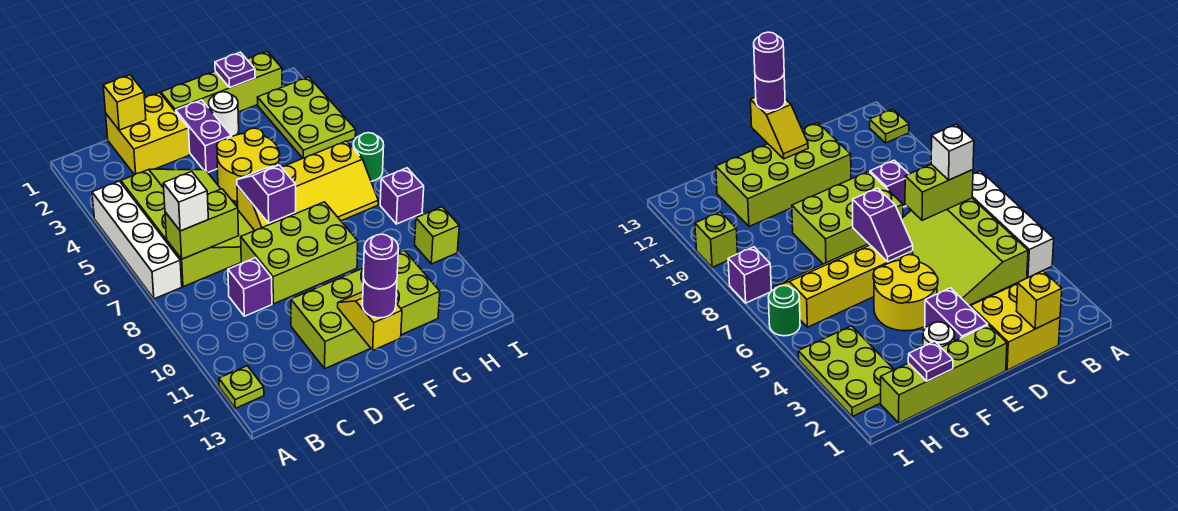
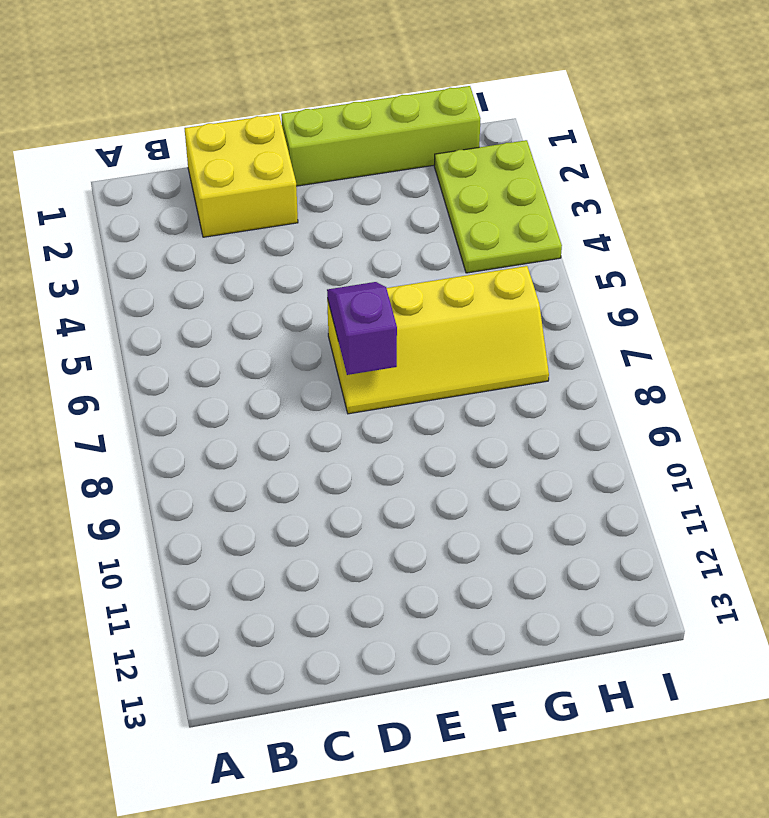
none -> white brick A4:A7 level 1
none -> lime plate A12 level 1
none -> lime slope B4:D7 level 1 top B

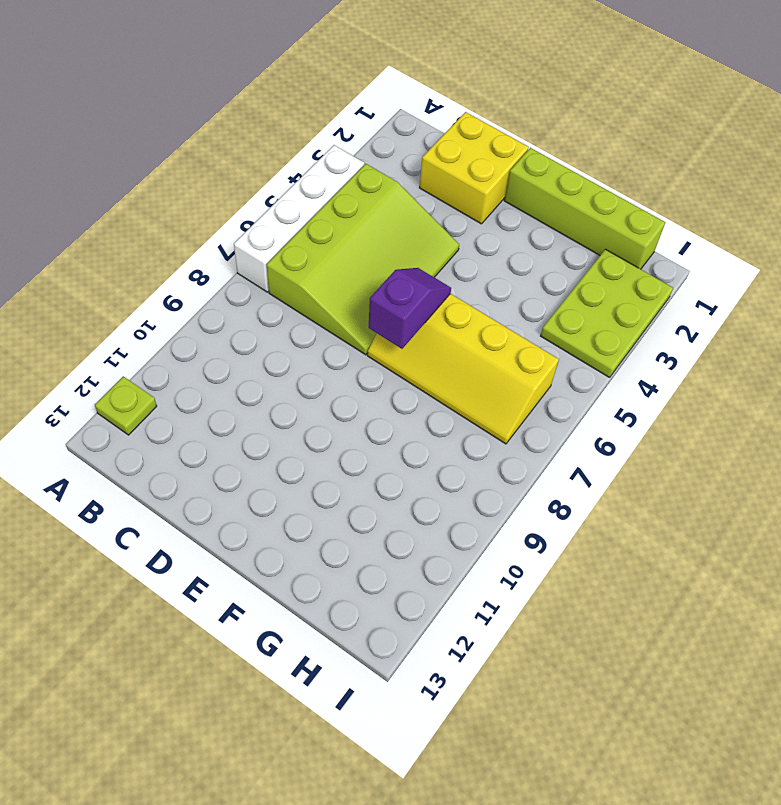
none -> purple brick C9 level 1
none -> lime brick D8:F9 level 1
none -> lime brick D11:G12 level 1

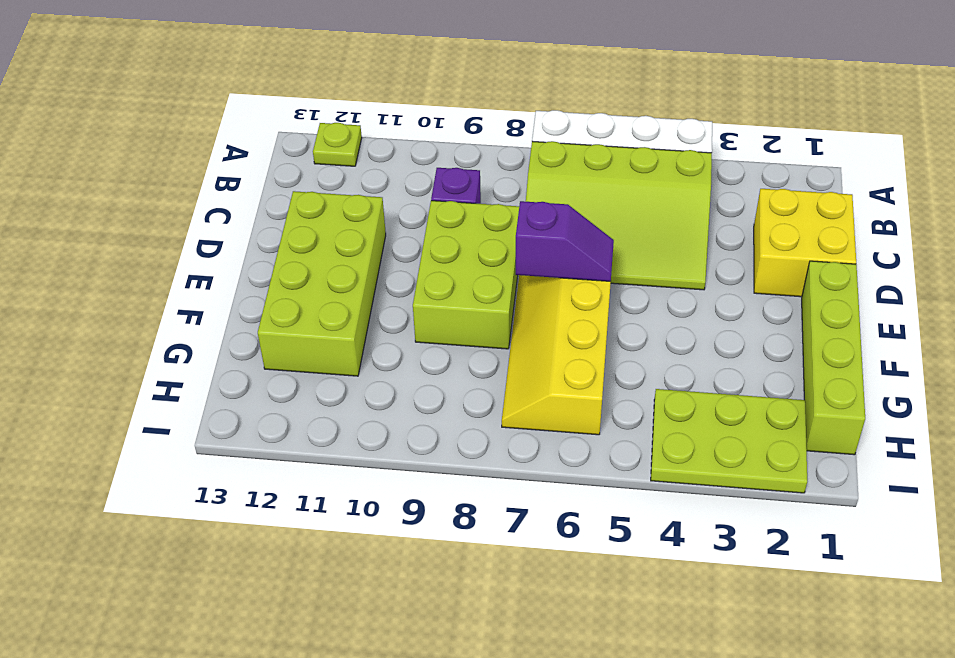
none -> purple brick E2:E3 level 1
none -> yellow round brick E4:F5 level 1
none -> white round brick F2 level 1

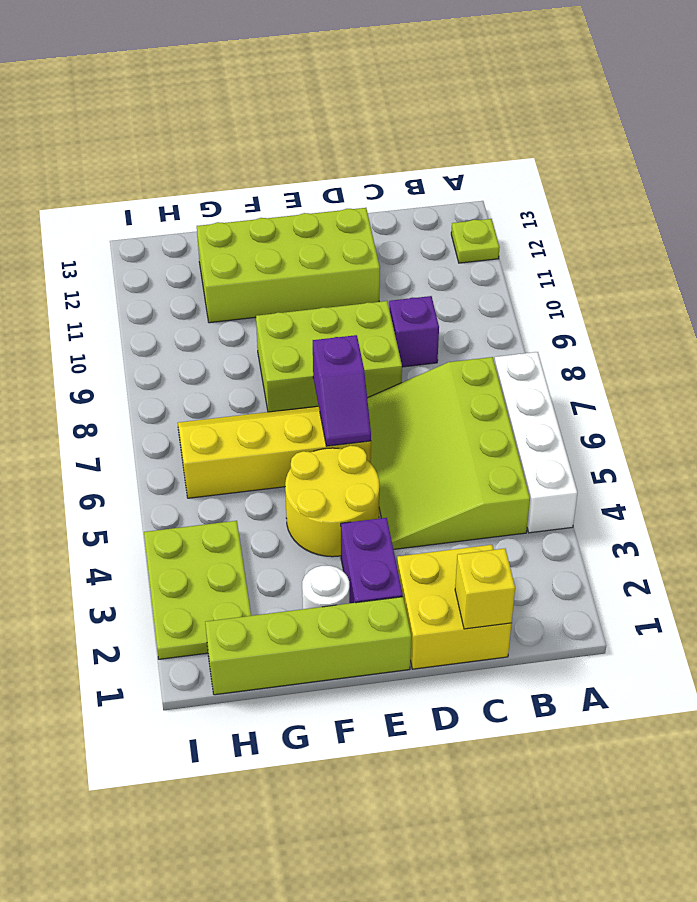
none -> green round brick I6 level 1
none -> purple brick I8 level 1
none -> lime brick I10 level 1

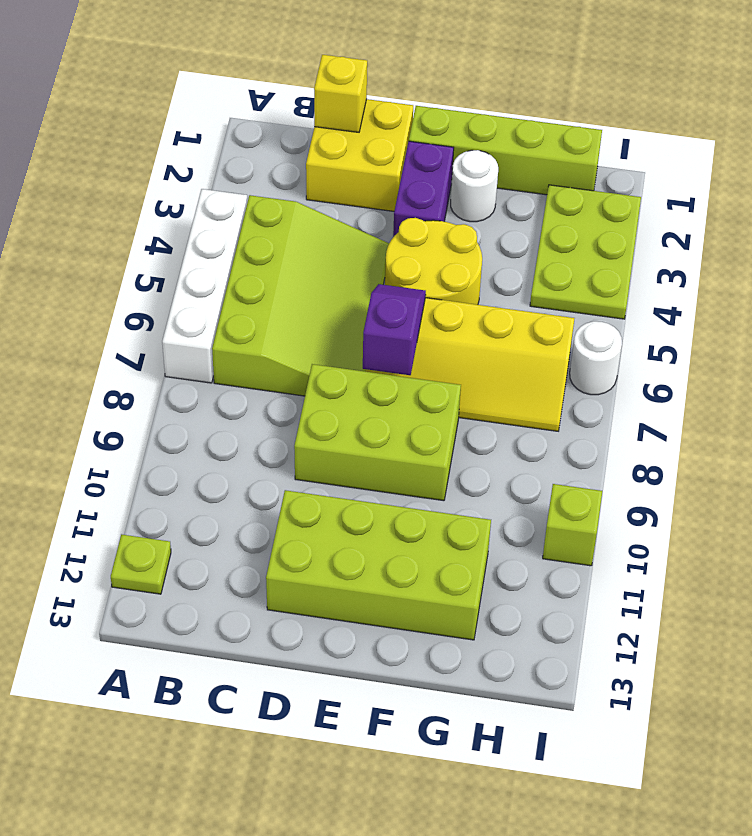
white round brick I6 level 1 -> green round brick I6 level 1
none -> purple brick C9 level 1
none -> purple brick I8 level 1
none -> lime brick B7:C7 level 2

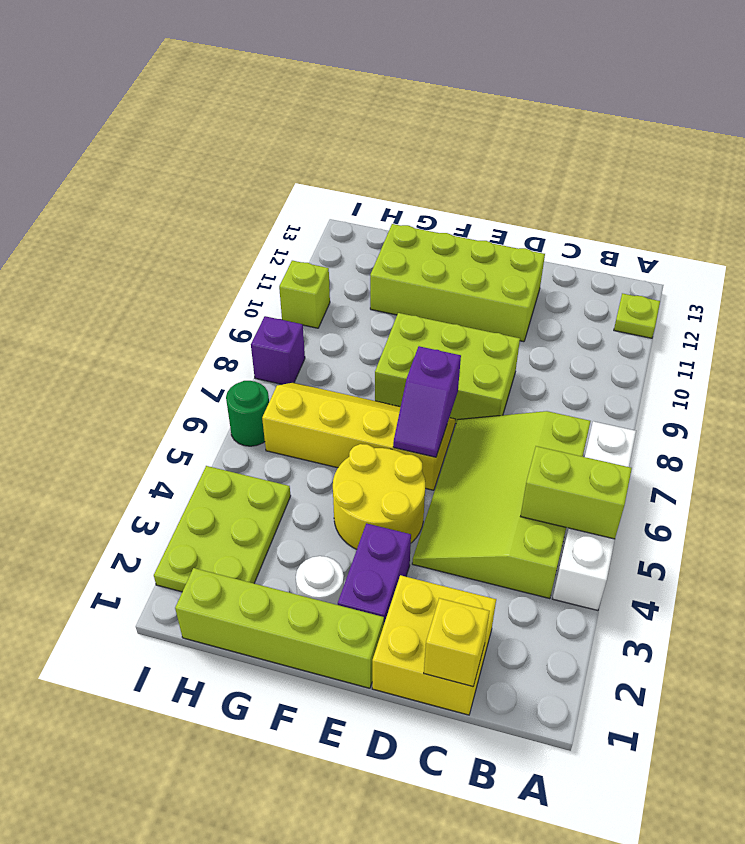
lime brick A5:B5 level 2 -> lime brick B7:C7 level 2
none -> purple brick C9 level 1
none -> yellow slope E12:E13 level 2 top 13
none -> purple plate G1 level 2

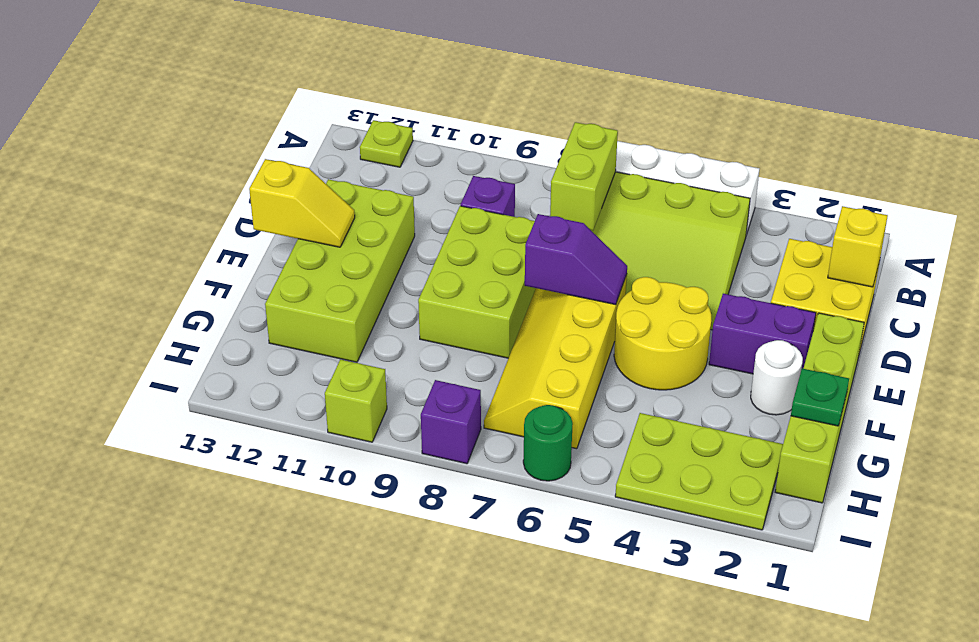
green plate G1 level 2 -> purple plate G1 level 2
none -> white brick B7 level 3
none -> purple round brick E13 level 3
none -> purple round brick E13 level 4

